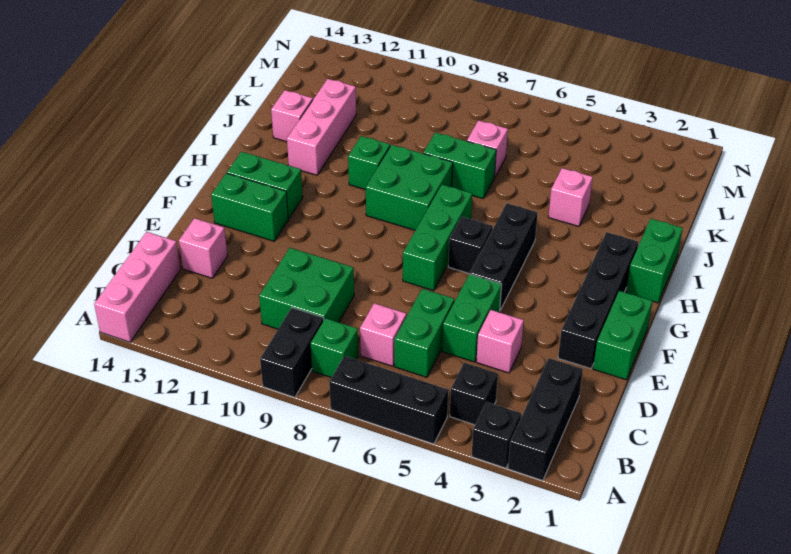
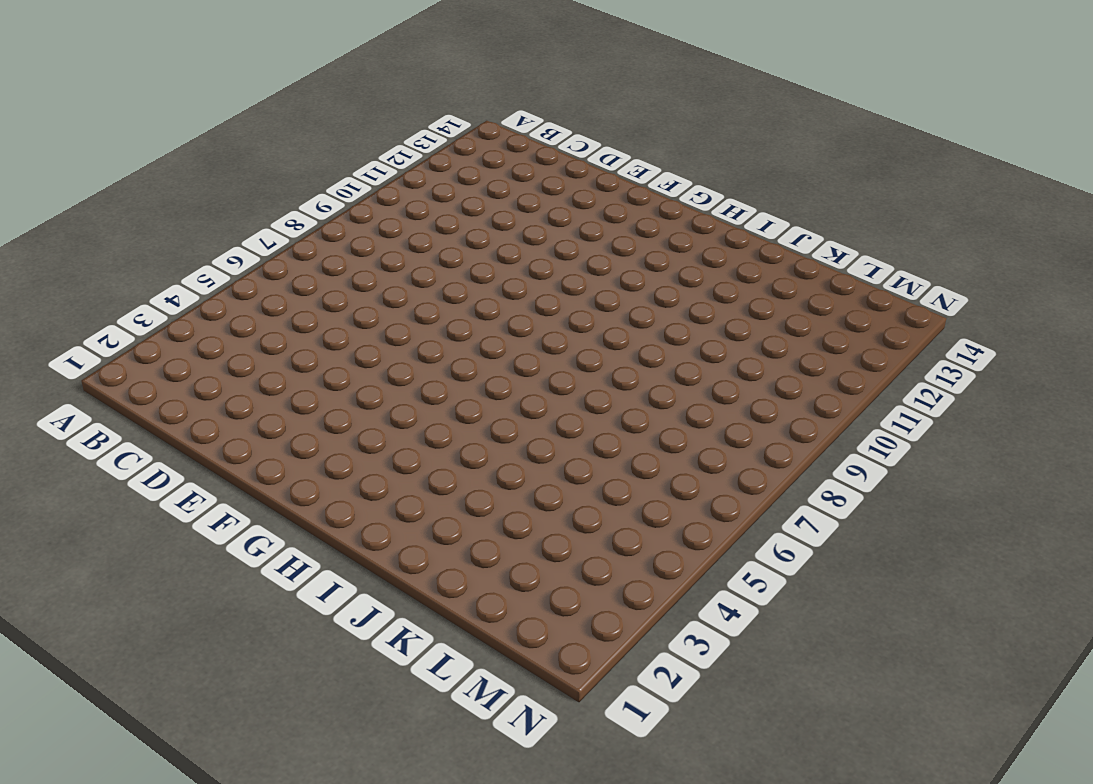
none -> black brick A2:C2 level 1
none -> black brick A3 level 1
none -> black brick A5:A7 level 1

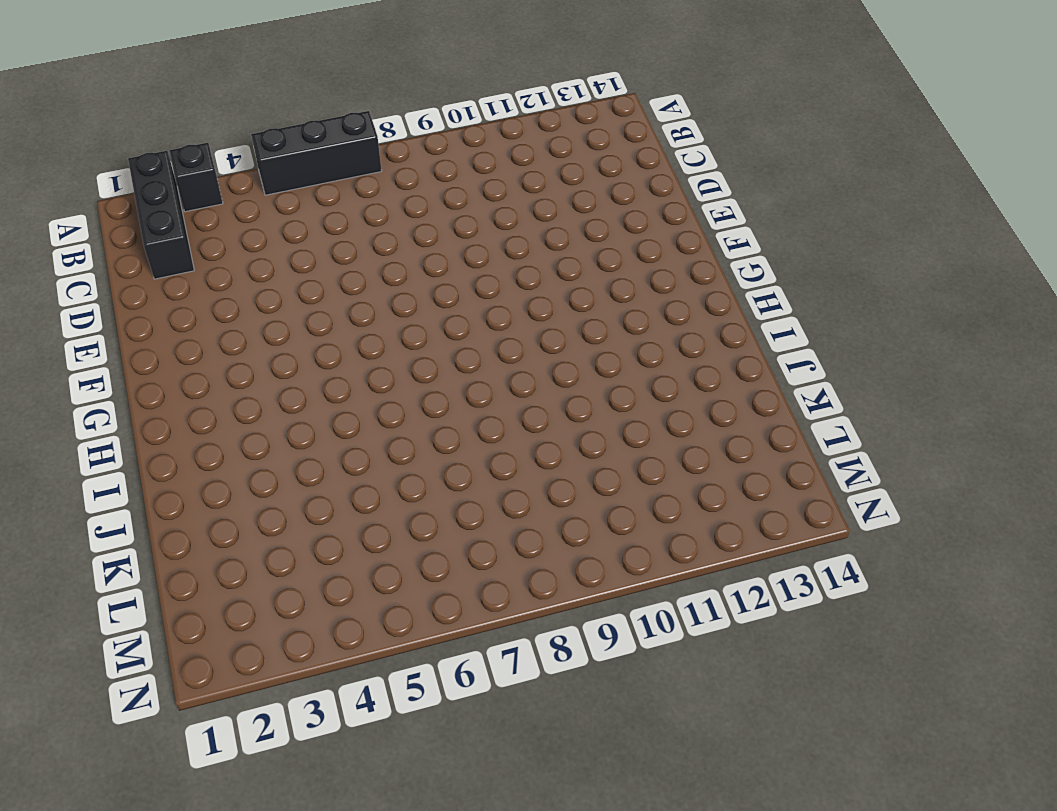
none -> black brick A9:B9 level 1
none -> pink brick A14:C14 level 1
none -> black brick B4 level 1

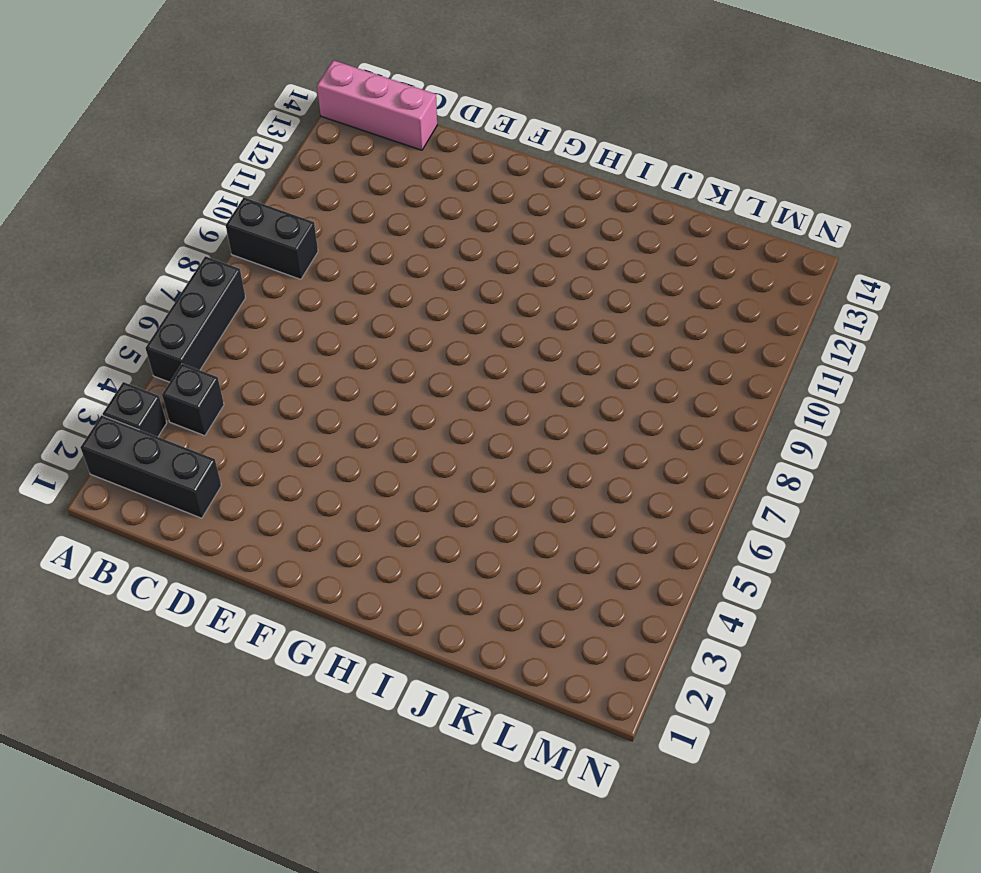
none -> green brick B8 level 1
none -> green brick C6:D6 level 1
none -> pink brick C7 level 1

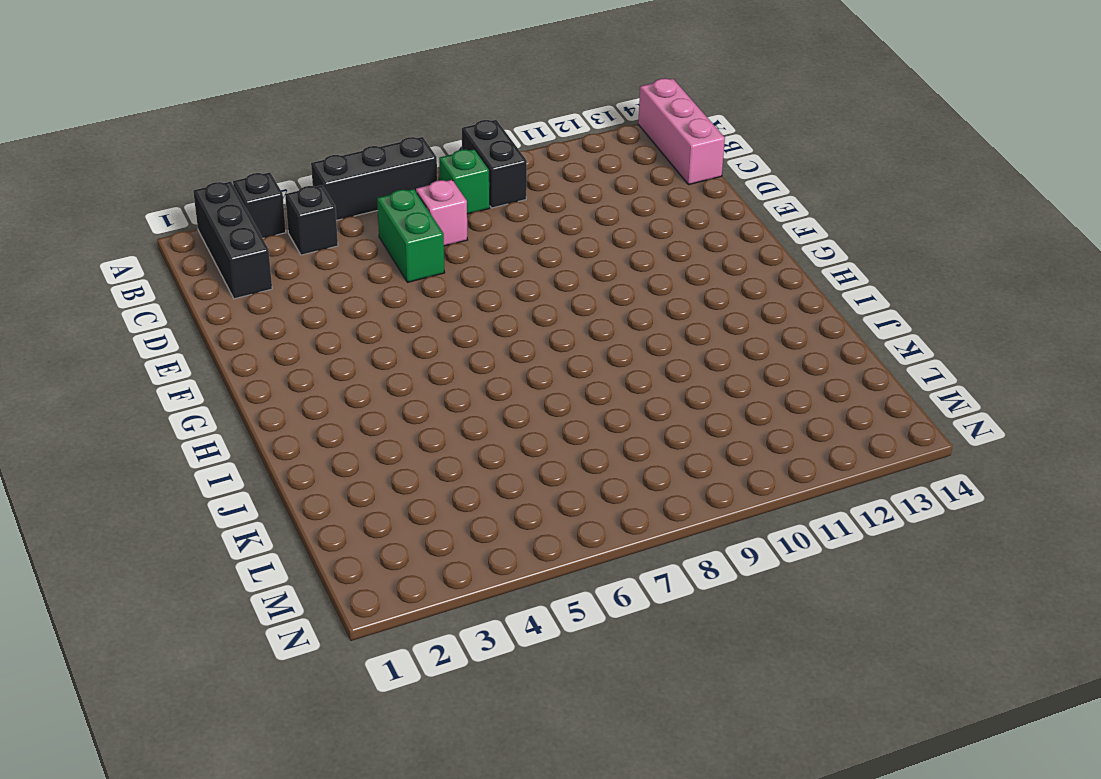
none -> green brick C9:D10 level 1
none -> pink brick D4 level 1
none -> green brick D5:E5 level 1

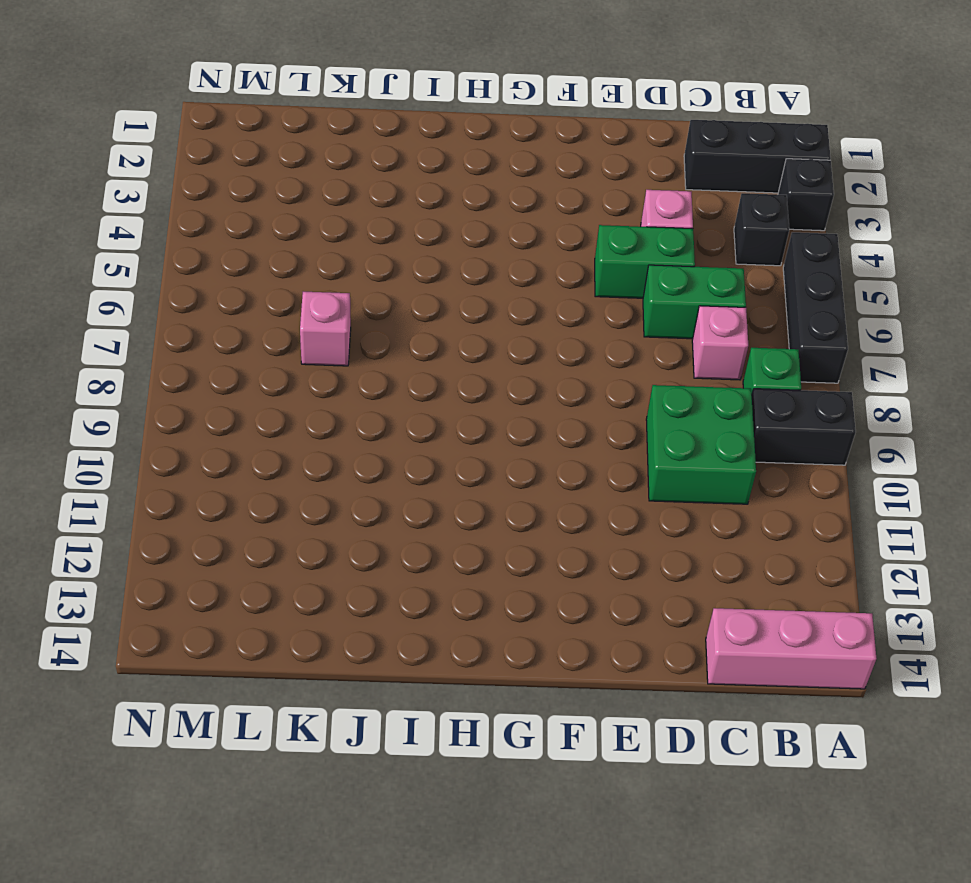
none -> pink brick D13 level 1
none -> green brick E1:F1 level 1
none -> black brick E2:H2 level 1

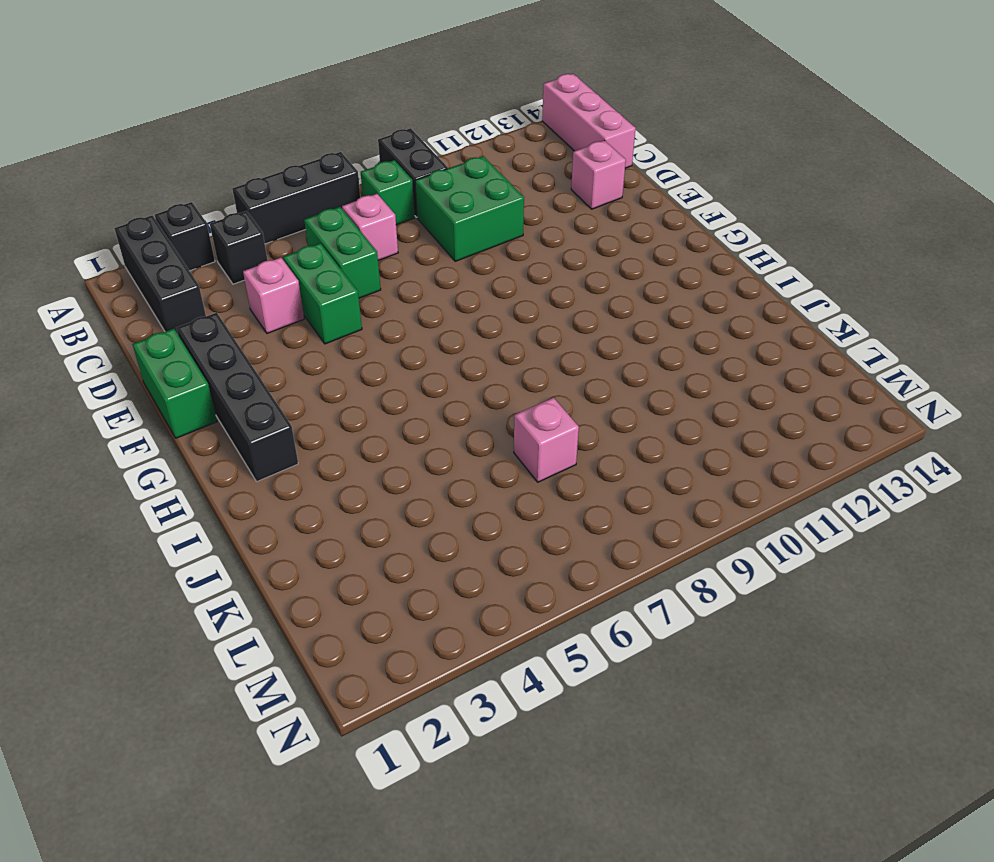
none -> black brick F5:H5 level 1
none -> green brick F7:H7 level 1
none -> green brick F12:F13 level 1

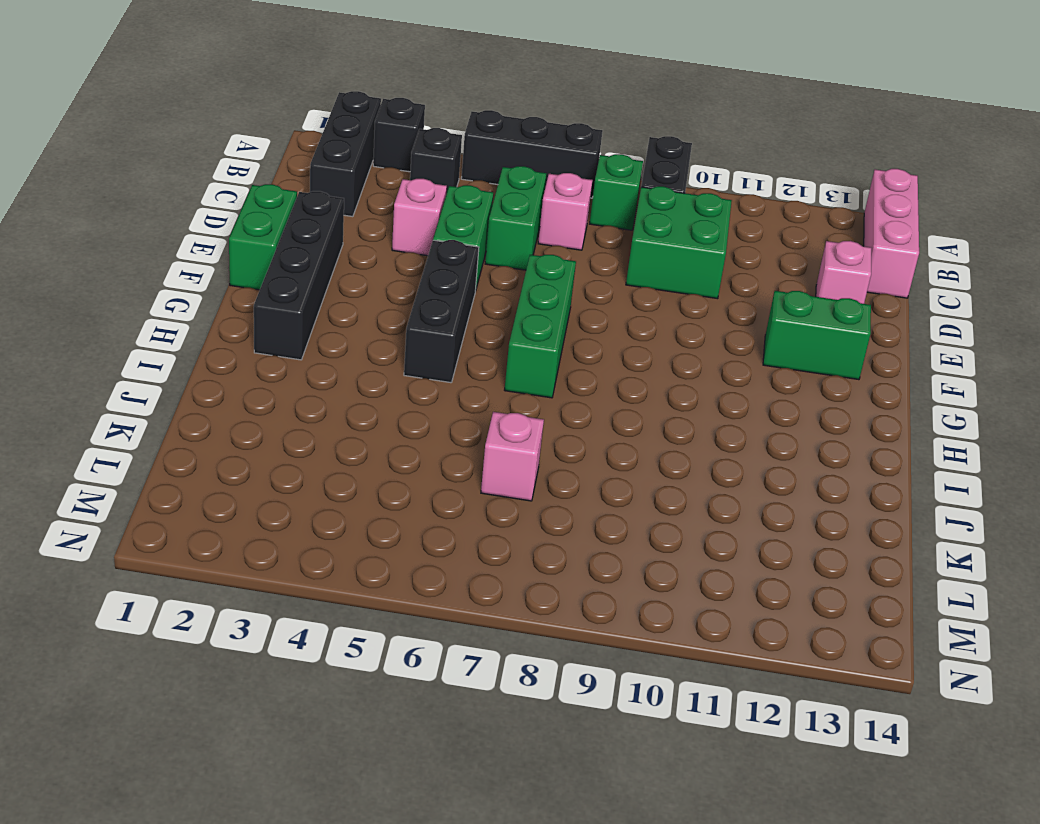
none -> black brick G6 level 1
none -> green brick G12:G13 level 1
none -> green brick H1:I1 level 1

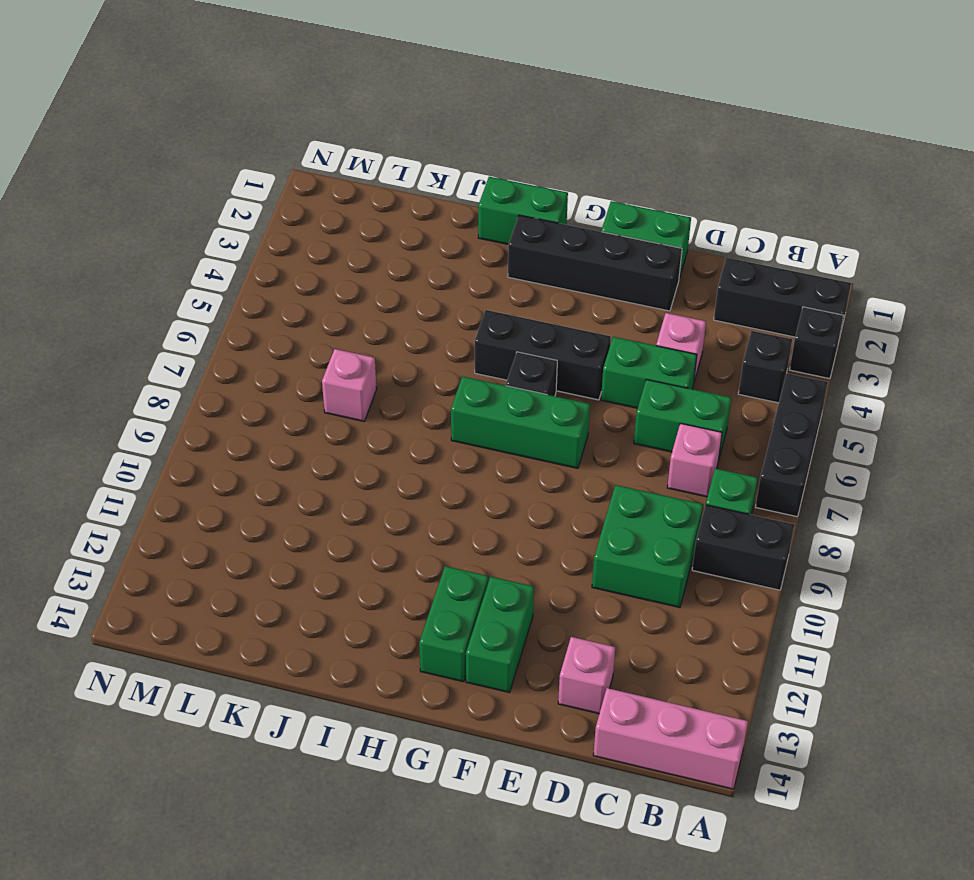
none -> green brick H8:I9 level 1
none -> green brick I10 level 1
none -> pink brick I12:K12 level 1

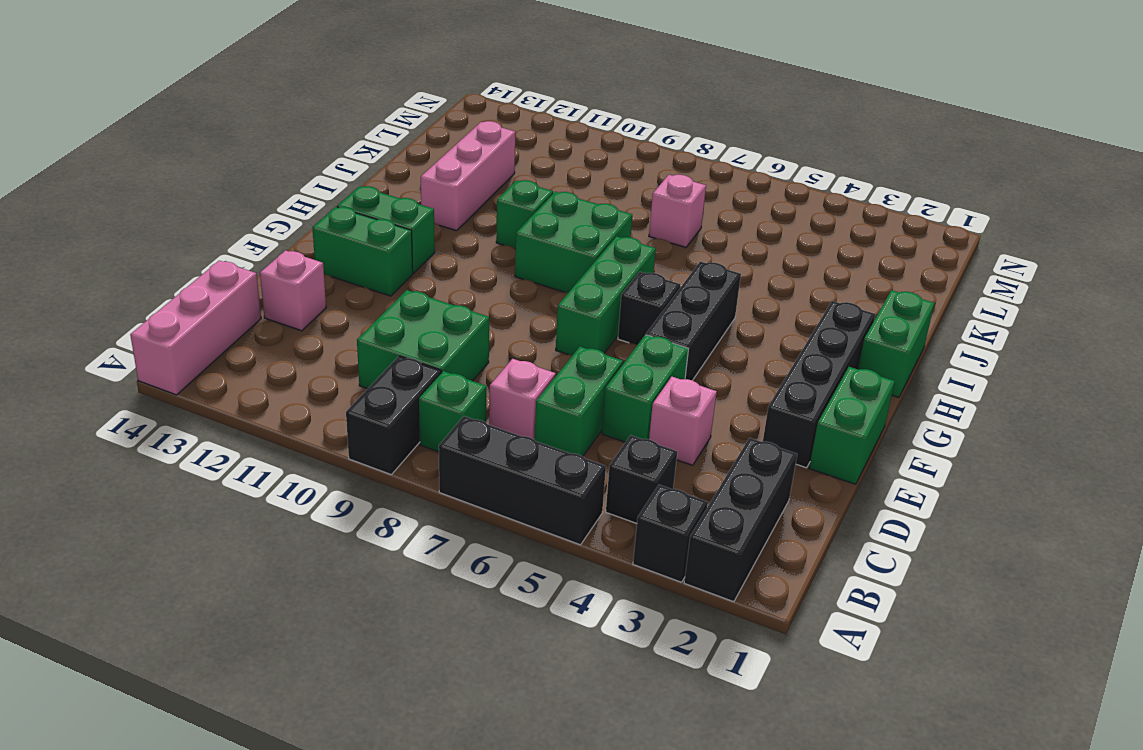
none -> pink brick J4 level 1
none -> green brick J7:J8 level 1
none -> pink brick J13 level 1

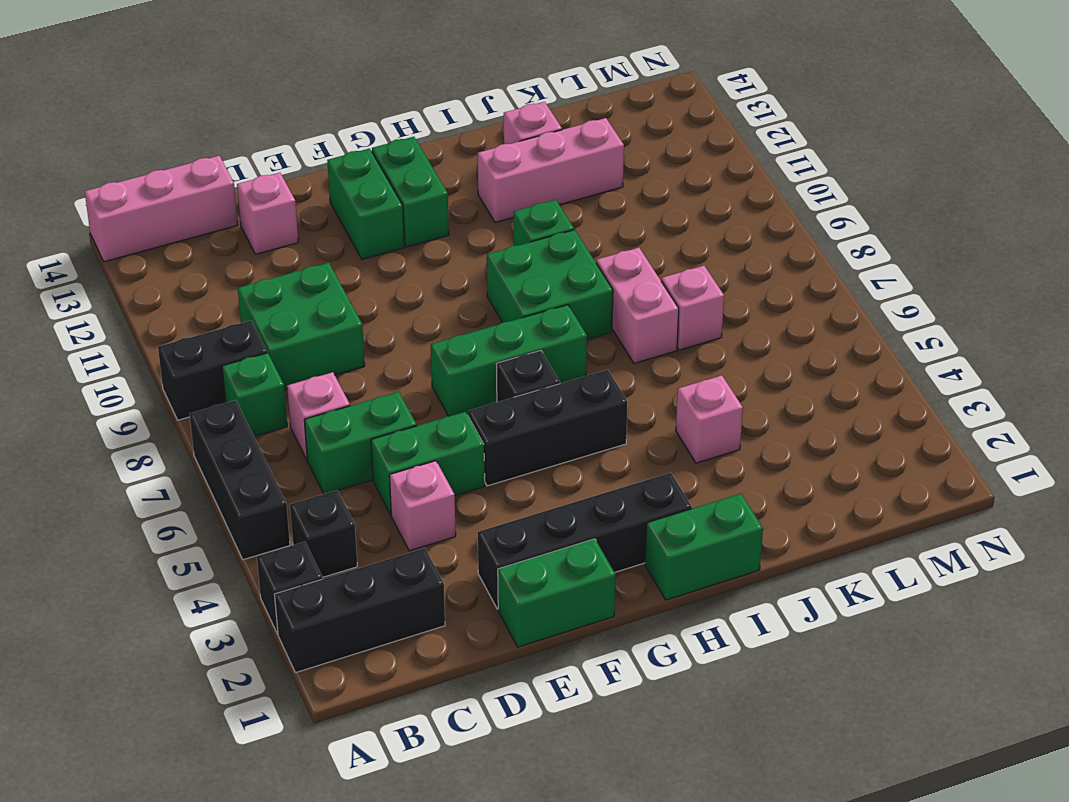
pink brick J7:J8 level 1 -> green brick J7:J8 level 1

